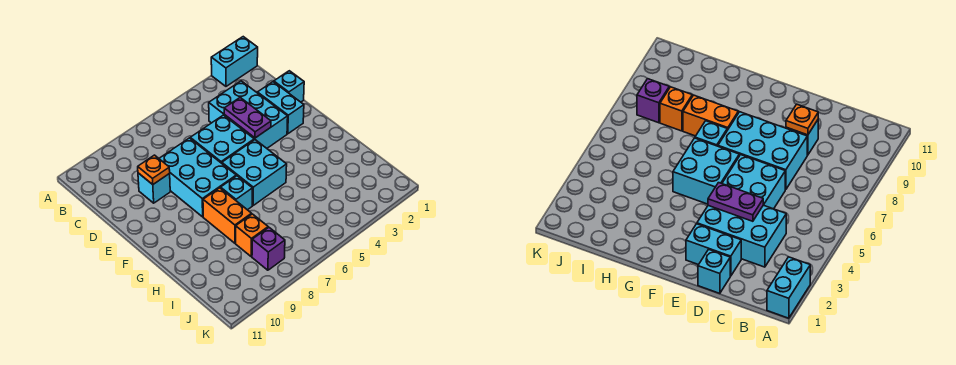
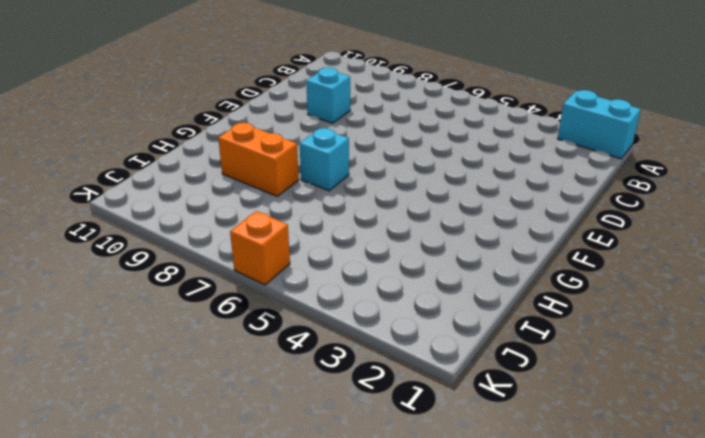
orange brick H8:H9 level 1 -> orange brick G8:H8 level 1
orange brick K6 level 1 -> orange brick I8 level 1
none -> cyan brick C3:E4 level 1
none -> cyan brick D1 level 1
none -> cyan brick D2:E2 level 1

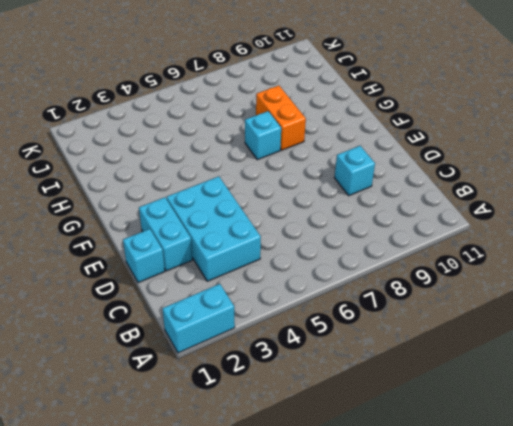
none -> cyan brick D5:E6 level 1
none -> cyan brick D7:F8 level 1
none -> cyan brick F5:G6 level 1

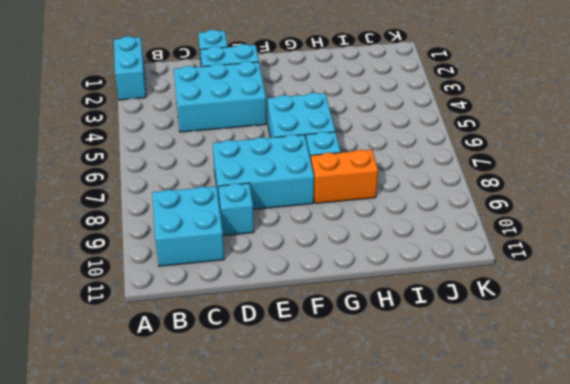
cyan brick B9:C10 level 1 -> cyan brick D5:E6 level 1
none -> orange brick I8 level 1
none -> purple brick J8 level 1
none -> purple plate D4:E4 level 2

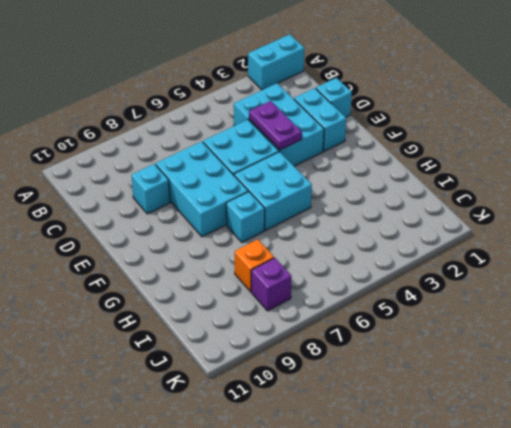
none -> orange brick G8:H8 level 1
none -> orange plate D9 level 2

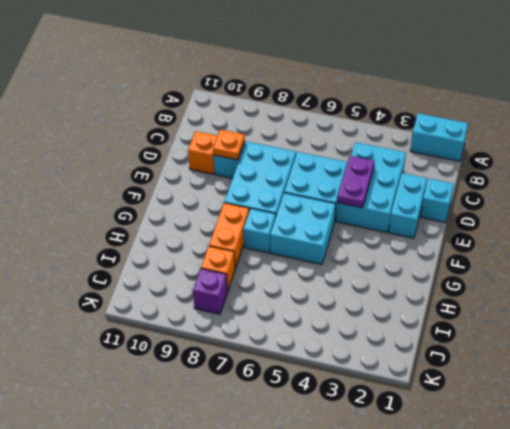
orange brick D10 level 1 -> none

